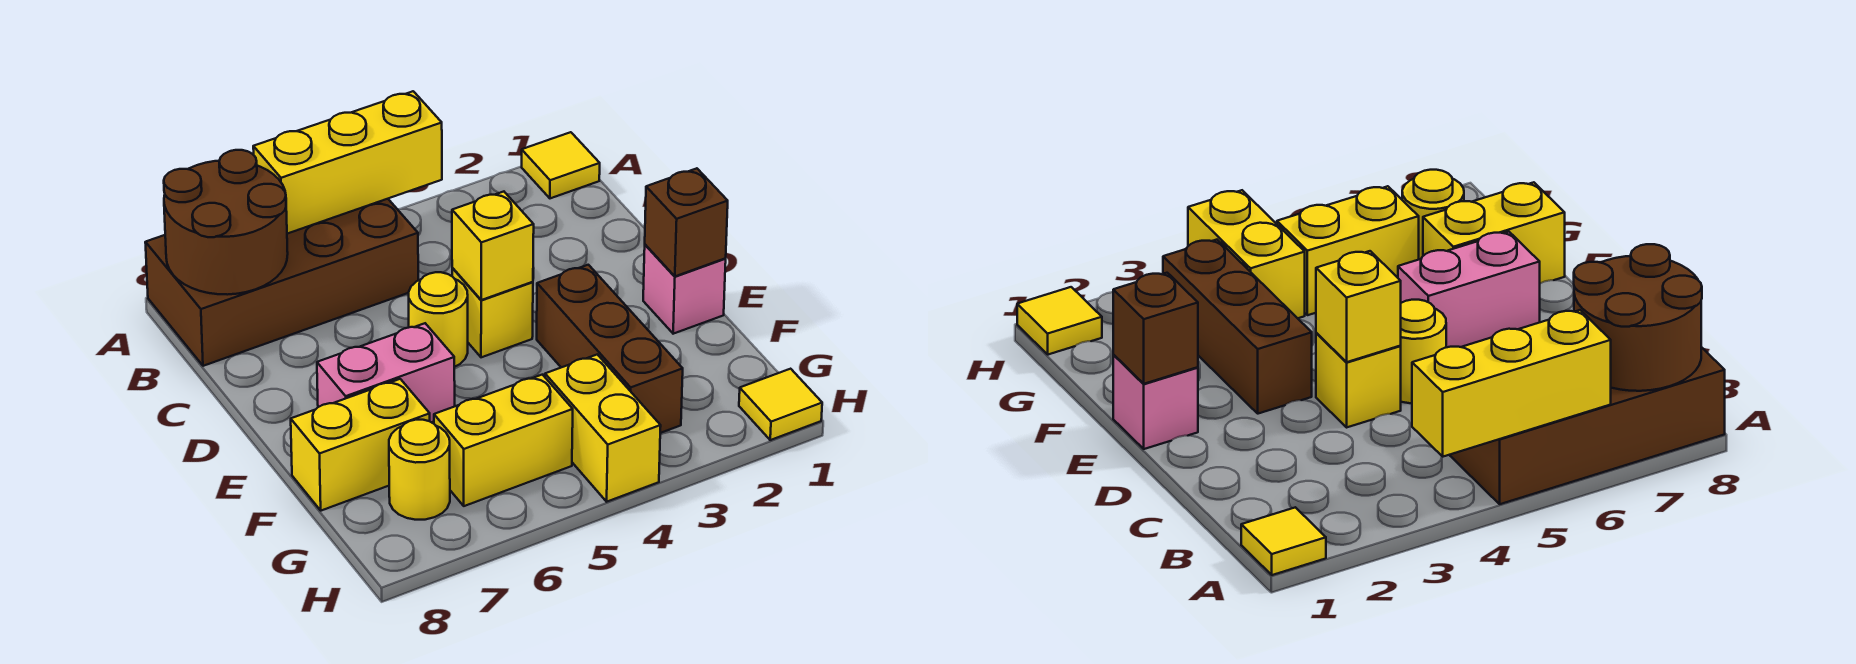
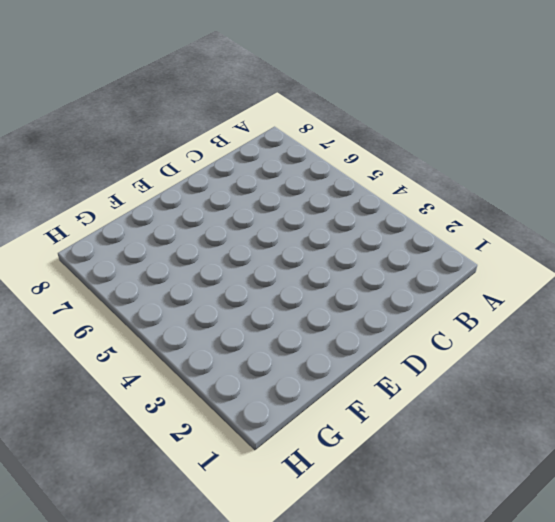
none -> yellow tile A1 level 1
none -> brown brick A5:B8 level 1
none -> yellow brick D4 level 1

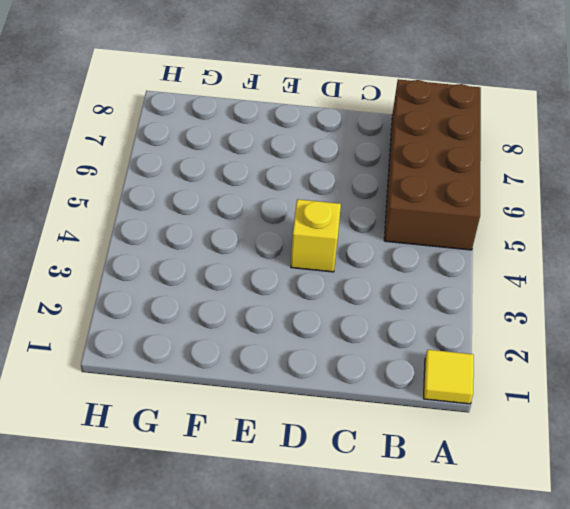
none -> yellow round brick D5 level 1
none -> pink brick E1 level 1
none -> brown brick E3:G3 level 1

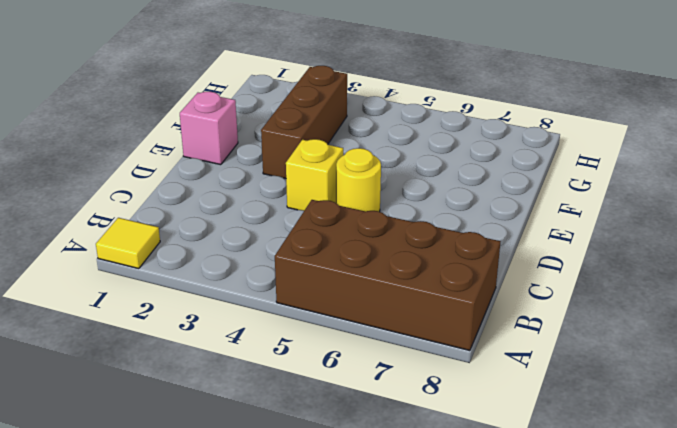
none -> pink brick E6:E7 level 1
none -> yellow brick F7:F8 level 1
none -> yellow brick G4:H4 level 1

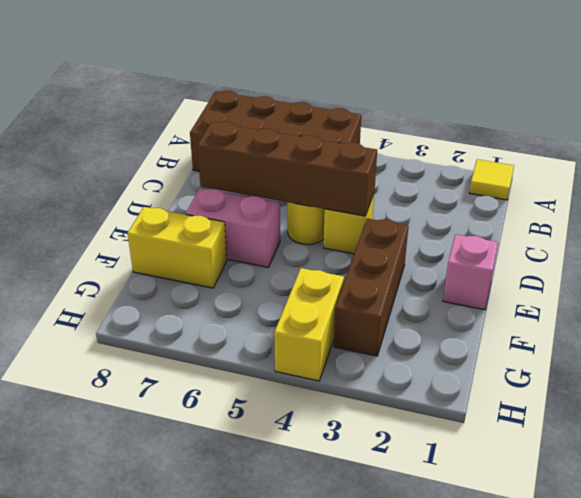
brown brick D4:D7 level 2 -> yellow brick D4 level 2
none -> yellow brick G5:G6 level 1
none -> yellow round brick G7 level 1
none -> yellow tile H1 level 1

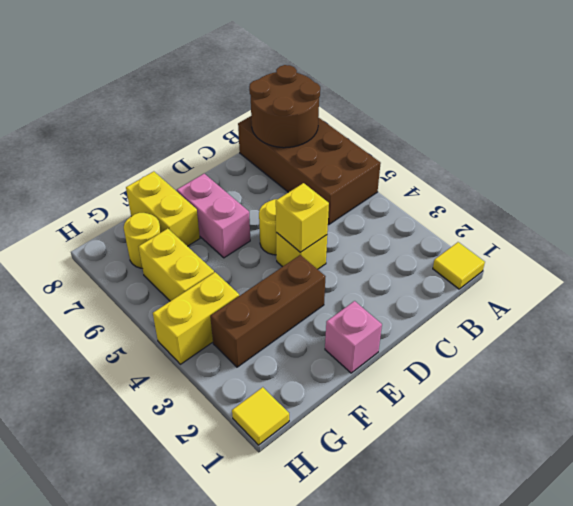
none -> yellow brick A4:A6 level 2
none -> brown brick E1 level 2

